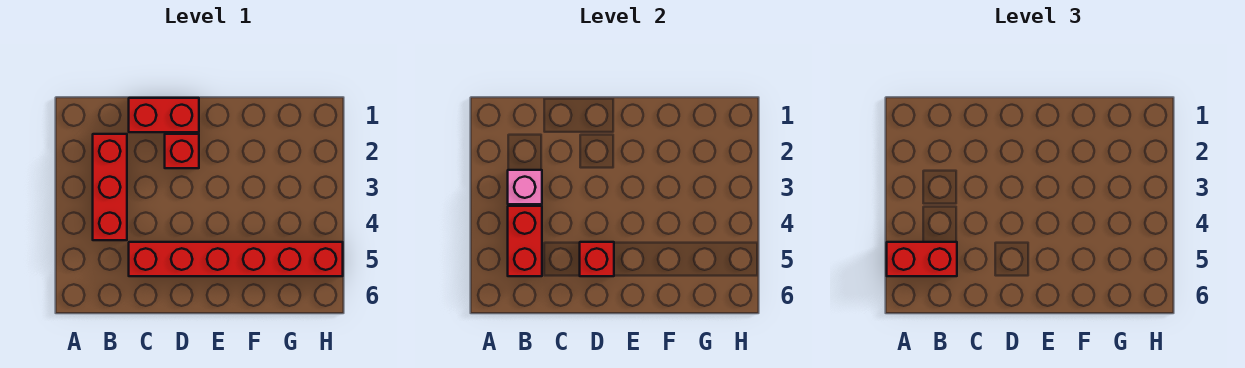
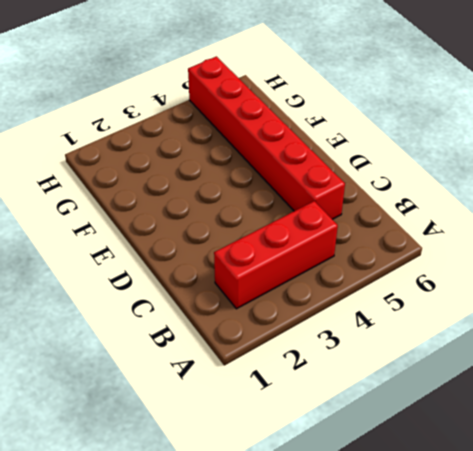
none -> red brick C1:D1 level 1
none -> red brick D2 level 1

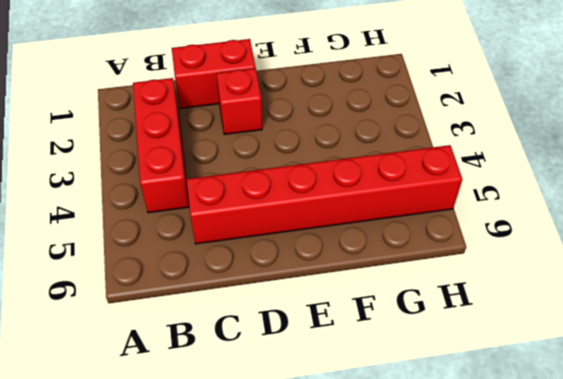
none -> pink brick B3 level 2
none -> red brick B4:B5 level 2

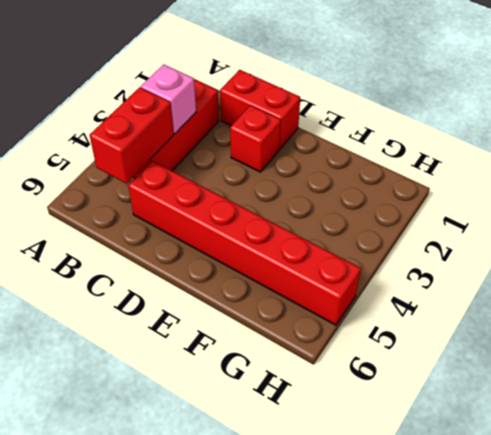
none -> red brick D5 level 2
none -> red brick A5:B5 level 3

